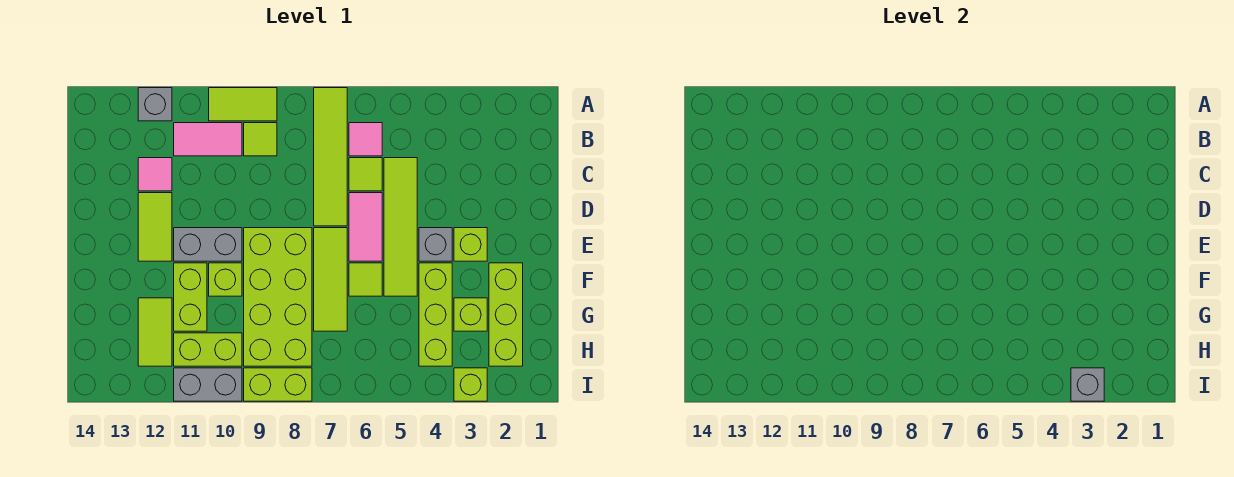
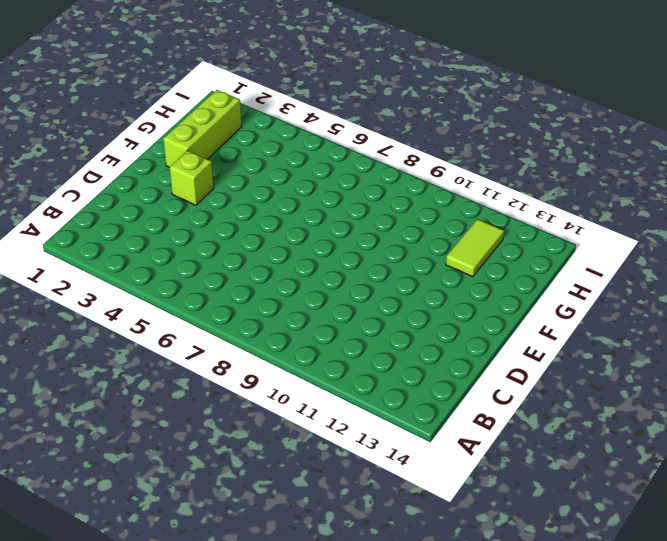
none -> lime tile A7:D7 level 1
none -> lime tile A9:A10 level 1
none -> grey brick A12 level 1

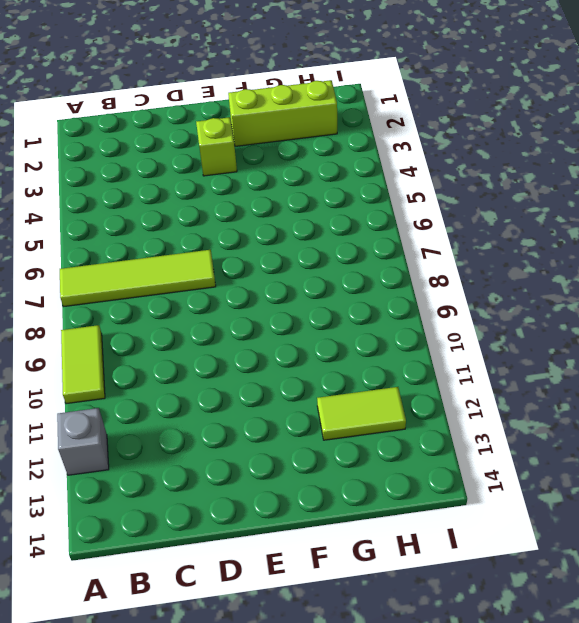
none -> pink tile B6 level 1
none -> lime tile B9 level 1
none -> pink tile B10:B11 level 1

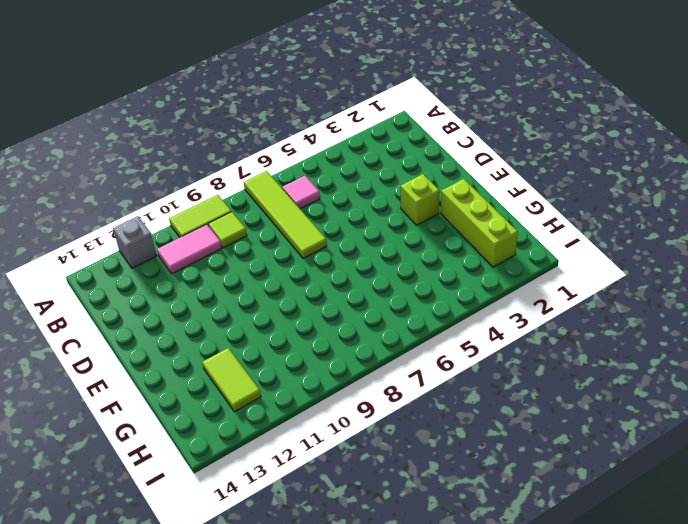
none -> lime tile C5:F5 level 1
none -> lime tile C6 level 1
none -> pink tile C12 level 1

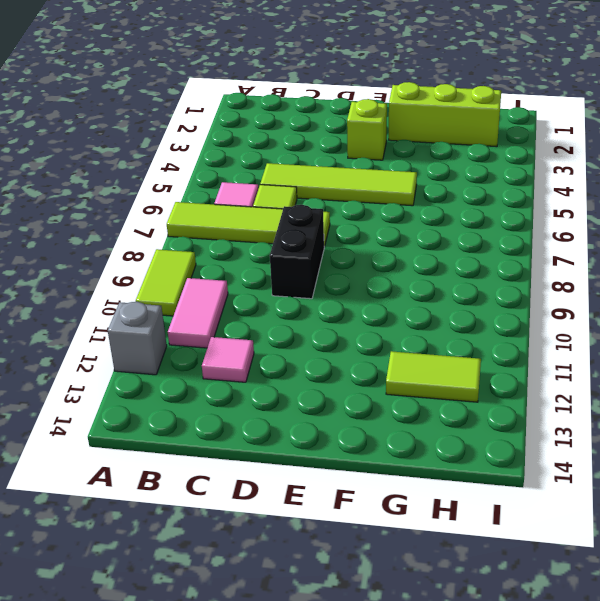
black brick D8:D9 level 1 -> none
none -> lime tile B9 level 1
none -> pink tile D6:E6 level 1
none -> lime tile D12:E12 level 1

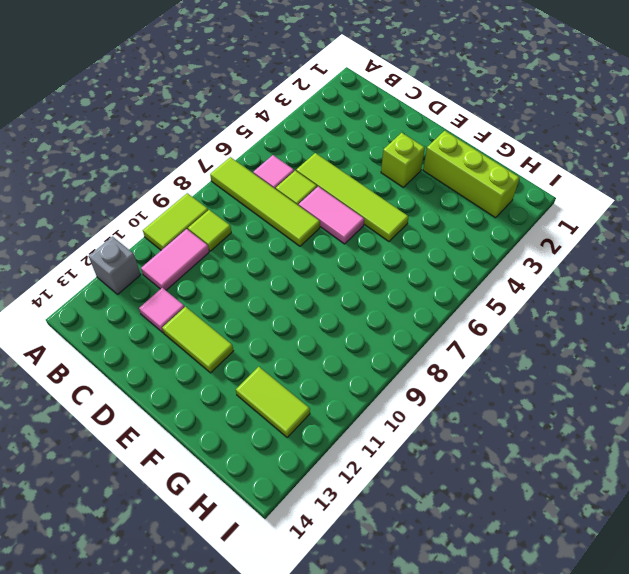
none -> grey brick E4 level 1
none -> lime tile E7:G7 level 1
none -> lime brick E8:H9 level 1

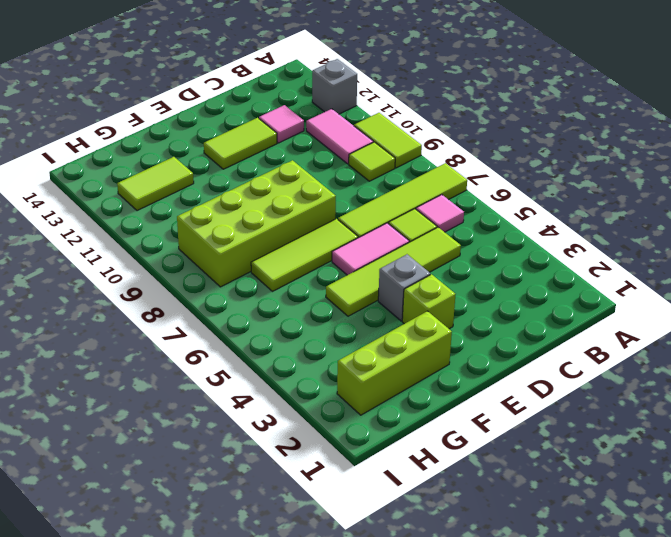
none -> grey brick E10:E11 level 1
none -> lime brick F4:H4 level 1
none -> lime tile F6 level 1

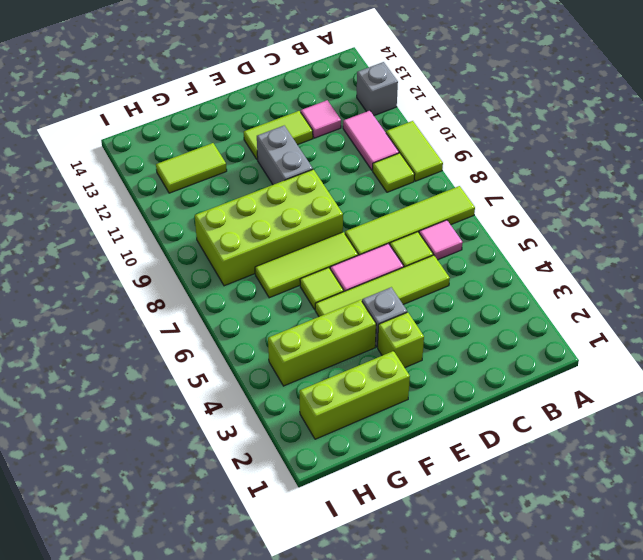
none -> lime brick F10 level 1
none -> lime brick F11:G11 level 1
none -> lime brick G3 level 1

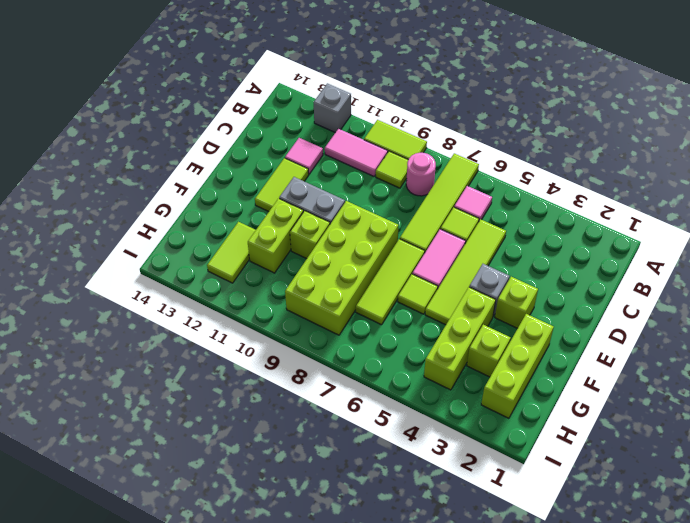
pink round brick B8 level 1 -> none
none -> lime brick H10:H11 level 1
none -> lime brick I3 level 1
none -> lime brick I8:I9 level 1

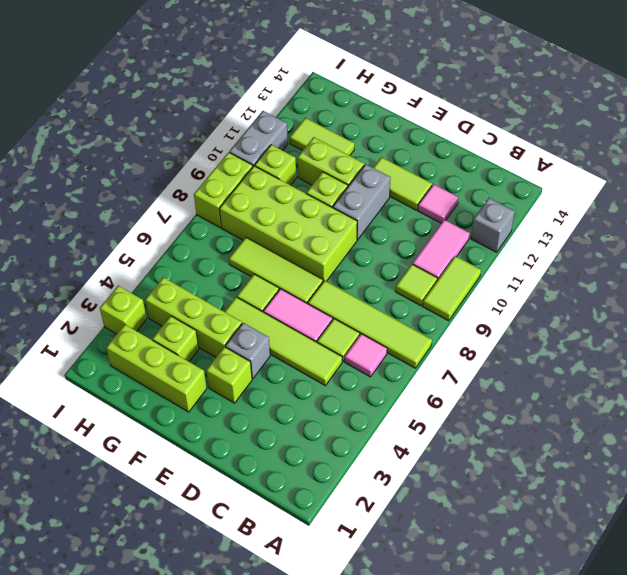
lime brick H10 level 1 -> lime brick H10:H11 level 1
none -> grey brick I3 level 2

